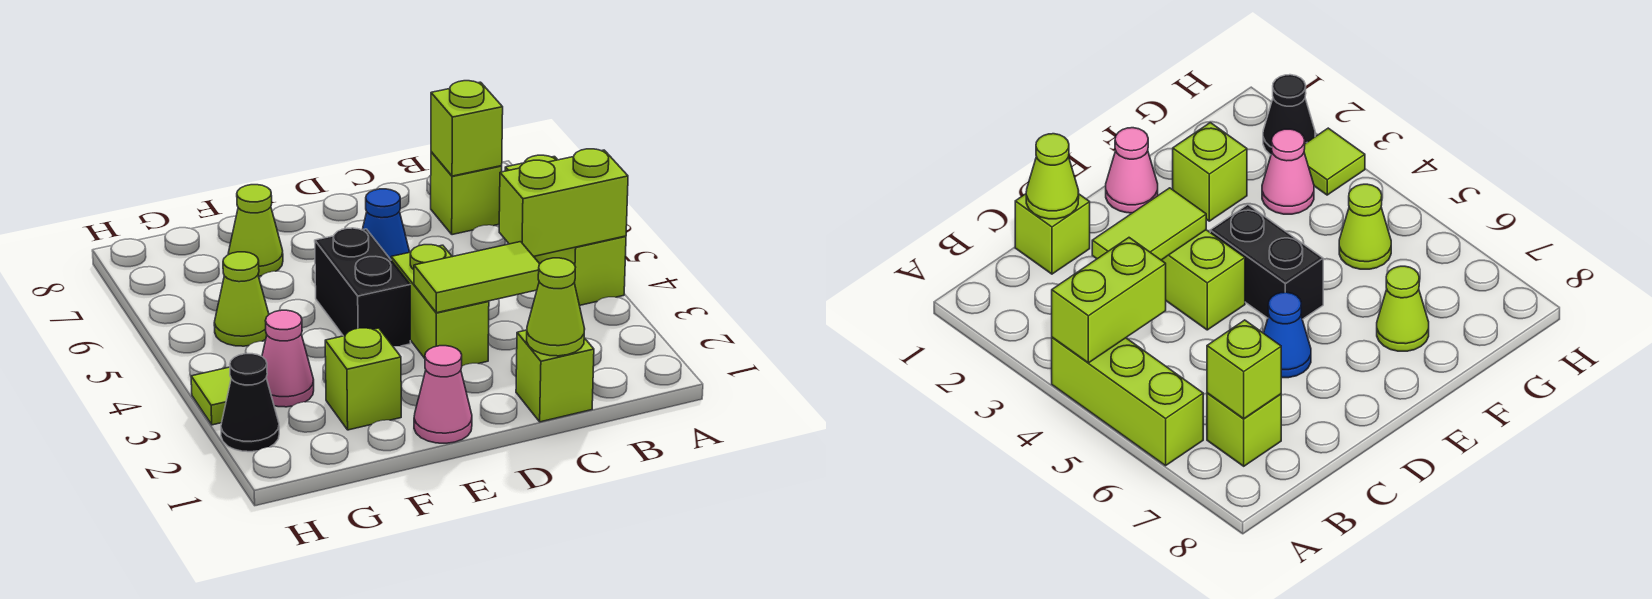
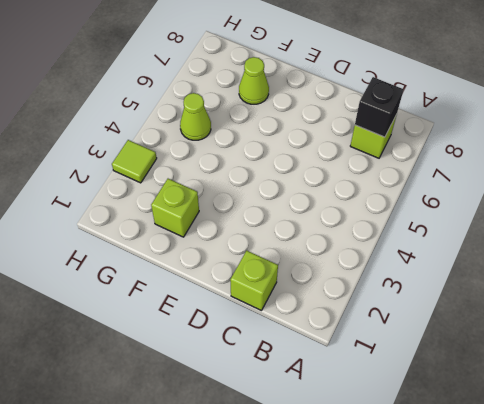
black brick B7 level 2 -> lime brick B7 level 2
none -> lime brick A4:A6 level 1
none -> lime brick D3:D4 level 1
none -> blue cone D6 level 1

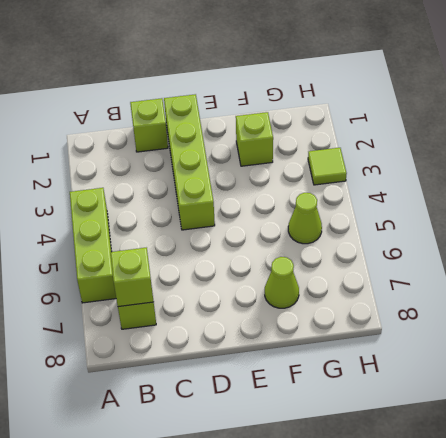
lime brick D1:D4 level 1 -> lime brick D3:D4 level 1
none -> blue cone D6 level 1
none -> pink cone E1 level 1
none -> black brick E4:E5 level 1

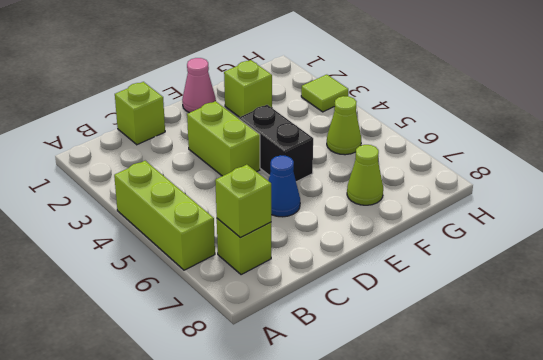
none -> pink cone G3 level 1
none -> black cone H2 level 1
none -> lime brick A4:B4 level 2

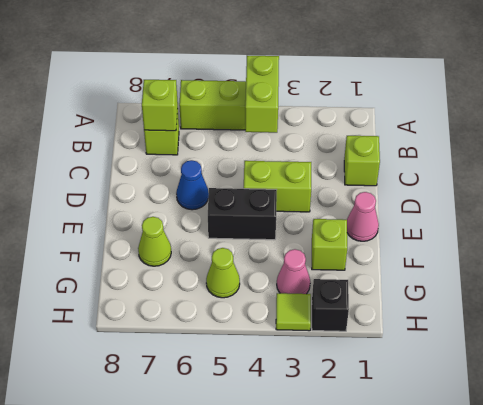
black brick H2 level 1 -> black cone H2 level 1
none -> lime cone C1 level 2
none -> lime tile C3:D3 level 2

